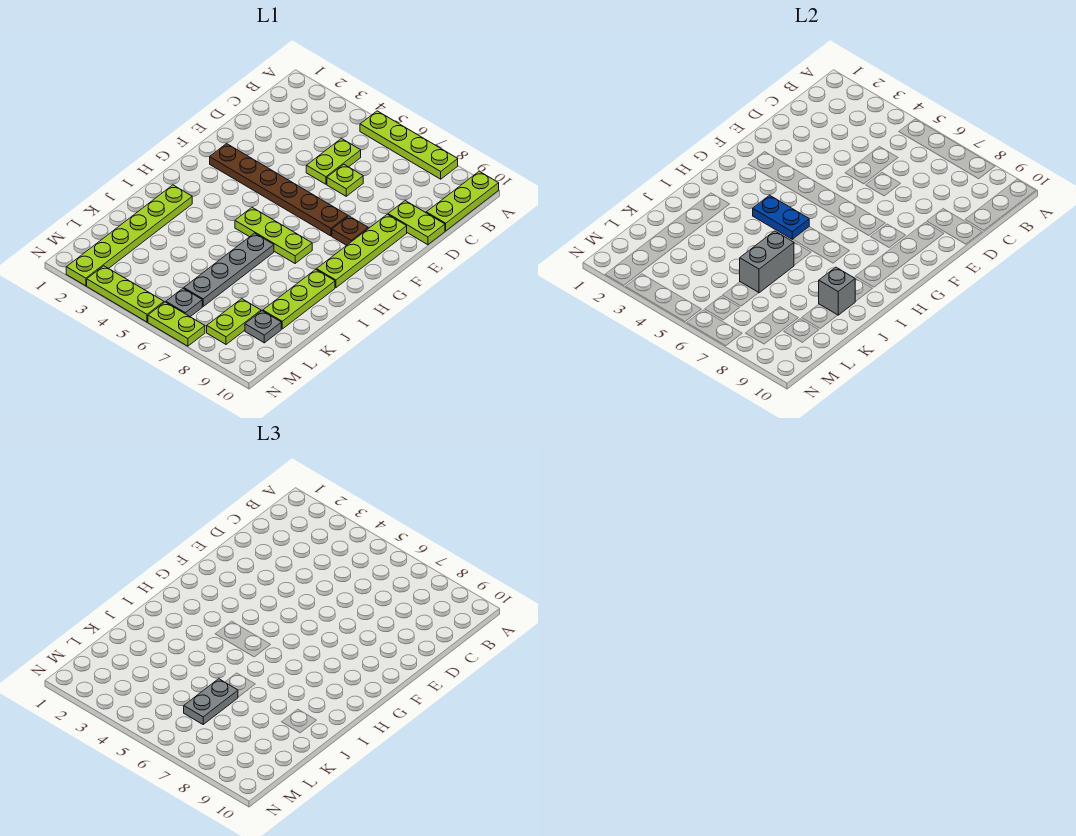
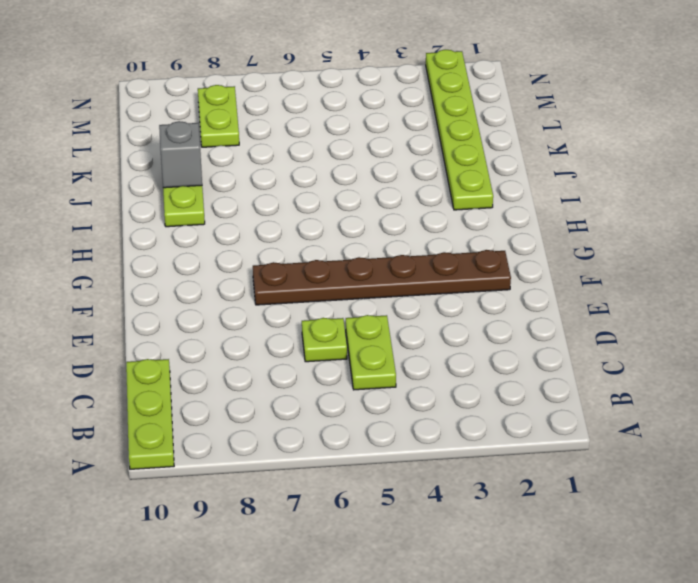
none -> lime plate A5:A8 level 1
none -> lime plate D9:D10 level 1
none -> lime plate E9:H9 level 1

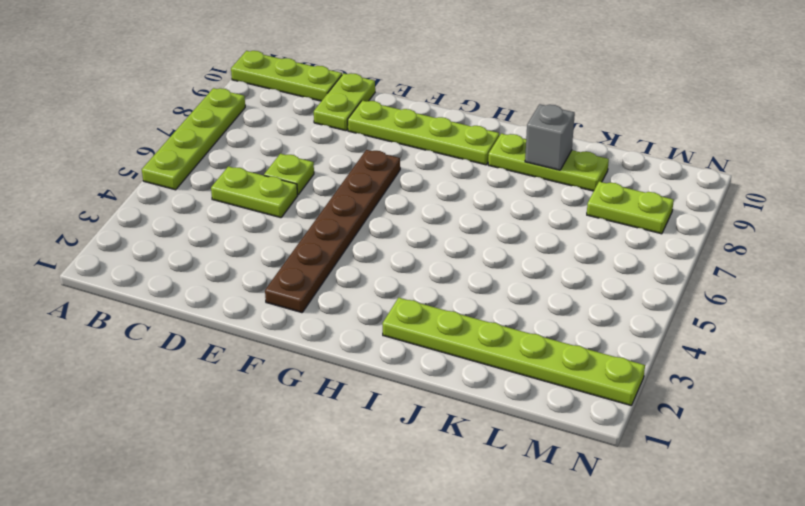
none -> brown plate F8 level 1
none -> lime plate H5:H7 level 1
none -> grey plate I6:L6 level 1

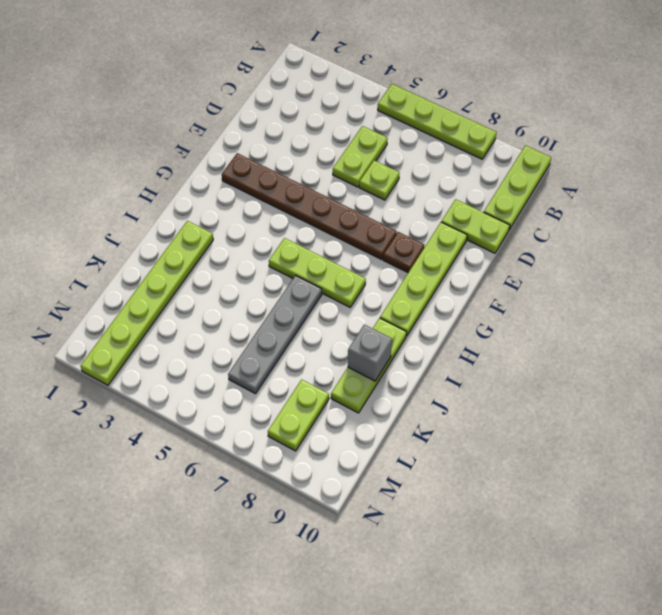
none -> grey plate L9 level 1
none -> grey plate M6 level 1
none -> lime plate N3:N5 level 1

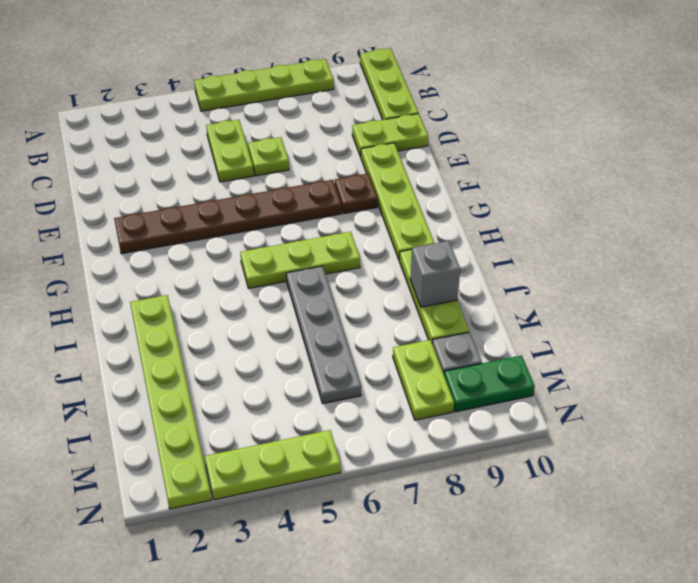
green plate M9:M10 level 1 -> none
none -> grey plate M6 level 1
none -> lime plate N6:N7 level 1
none -> blue plate H4:H5 level 2

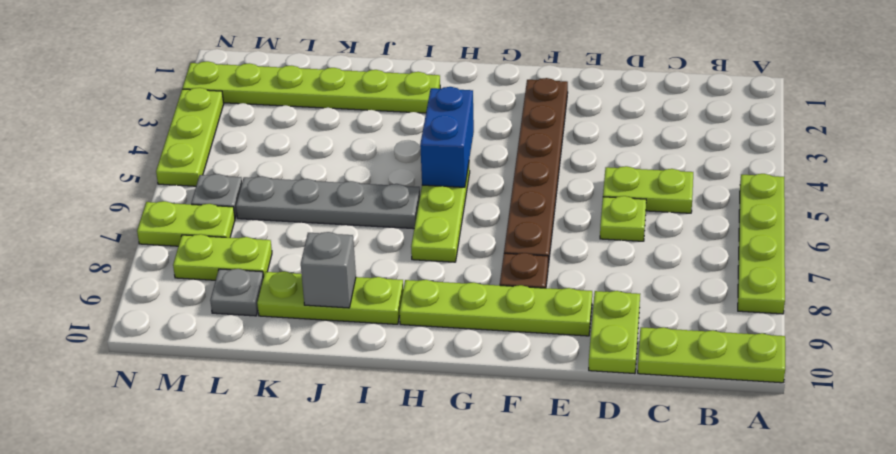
blue brick H4:H5 level 2 -> blue plate H4:H5 level 2
lime plate M7:N7 level 1 -> lime plate N6:N7 level 1
none -> grey brick J6:K6 level 2
none -> grey plate K6:L6 level 3

